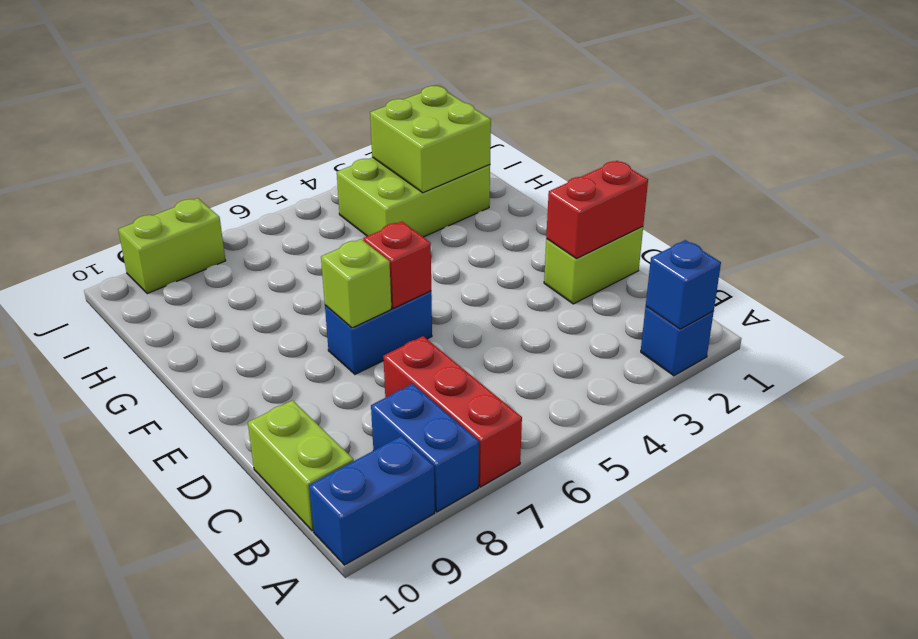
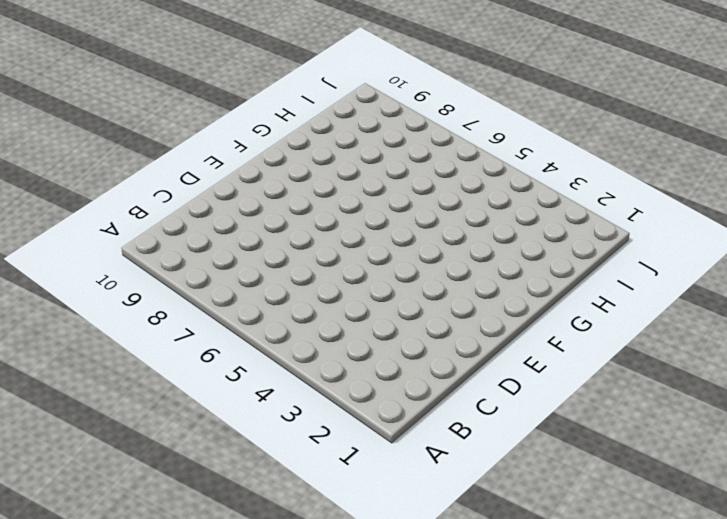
none -> blue brick A2 level 1
none -> red brick A7:C7 level 1
none -> blue brick A8:B8 level 1

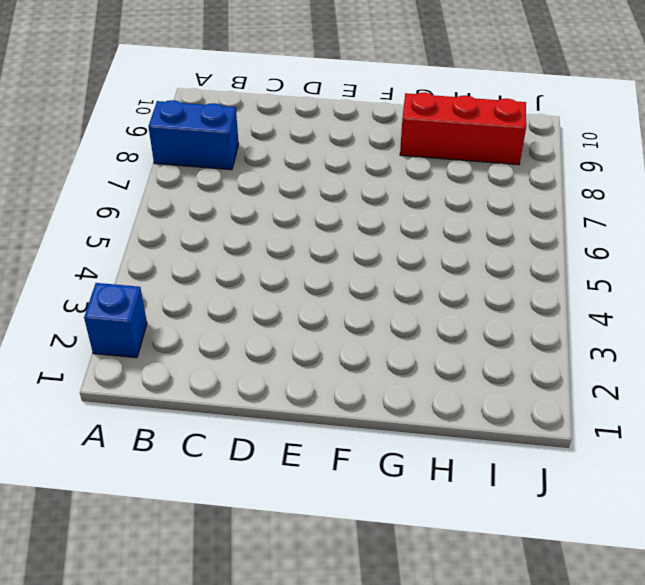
red brick G9:I9 level 1 -> red brick A7:C7 level 1
none -> blue brick A9:A10 level 1
none -> lime brick B10:C10 level 1
none -> lime brick D1:D2 level 1

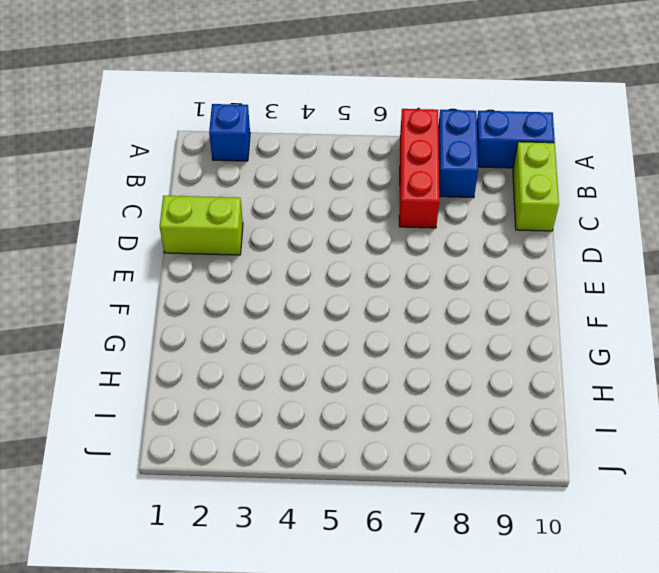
none -> blue brick E6:E7 level 1
none -> lime brick H2:I4 level 1
none -> lime brick J8:J9 level 1

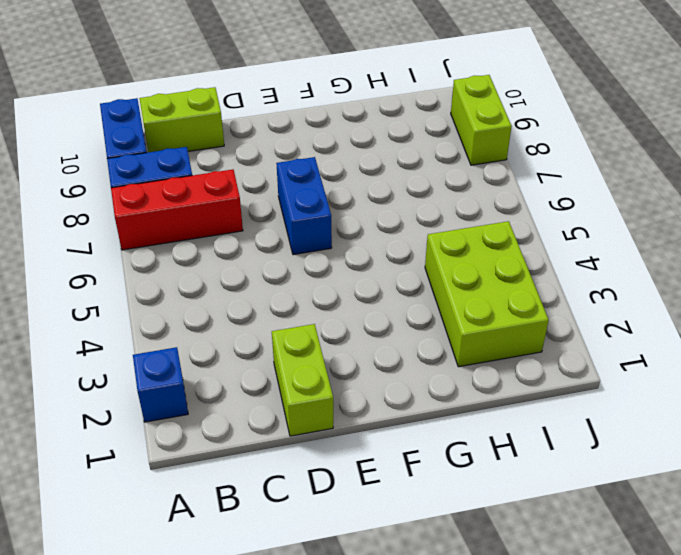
none -> blue brick A2 level 2
none -> red brick D1:D2 level 2
none -> red brick E6 level 2

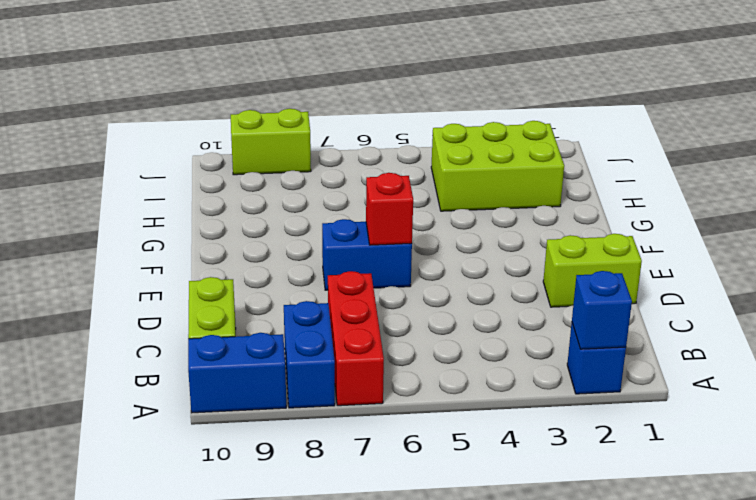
none -> red brick D1:D2 level 2
none -> lime brick E7 level 2
none -> lime brick H2:I3 level 2

